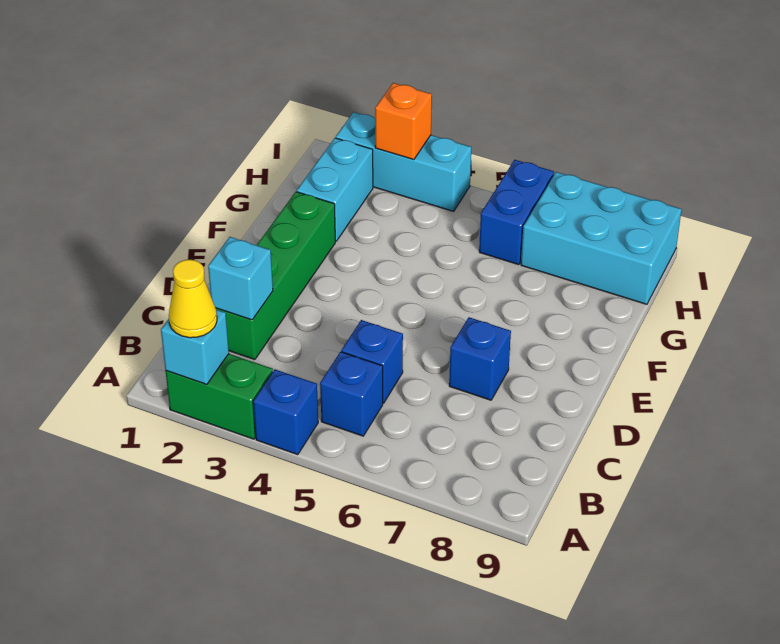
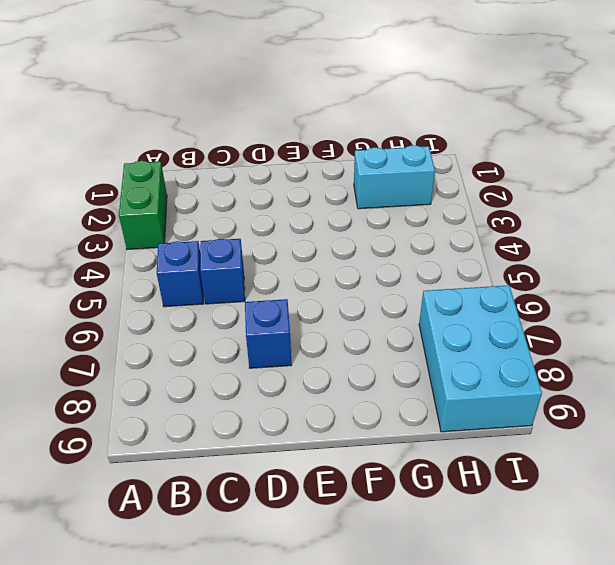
none -> blue brick A4 level 1
none -> green brick C2:F2 level 1
none -> blue brick H6:I6 level 1

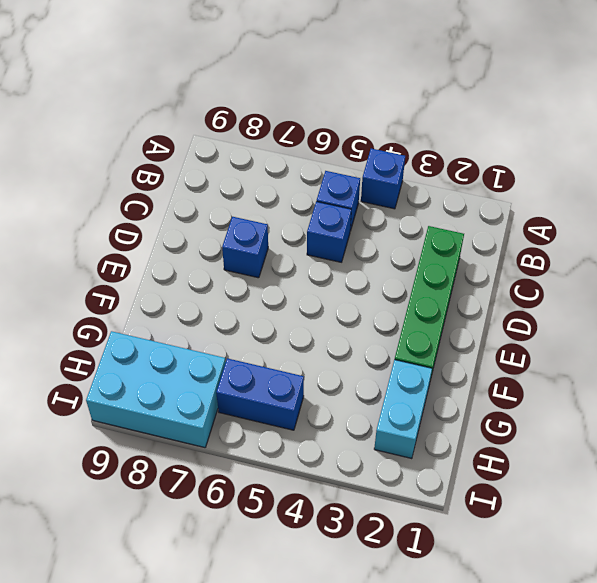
blue brick H5:H6 level 1 -> blue brick H6:I6 level 1
none -> green brick A2:A3 level 1
none -> cyan brick I2:I4 level 1
none -> cyan brick A2 level 2

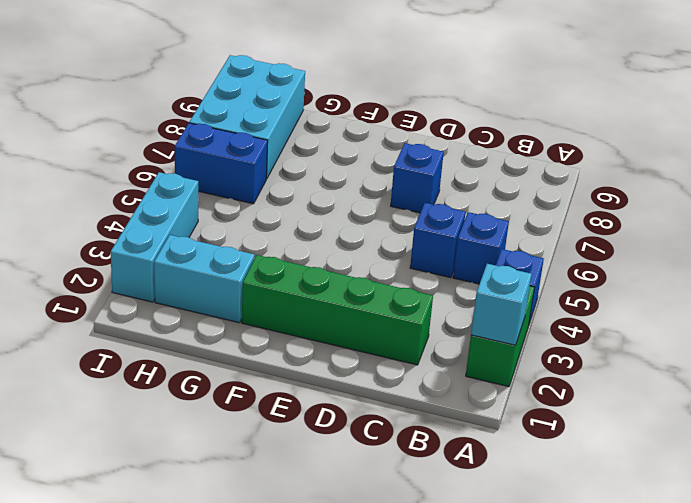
none -> cyan brick C2 level 2
none -> orange brick I3 level 2
none -> yellow cone A2 level 3

